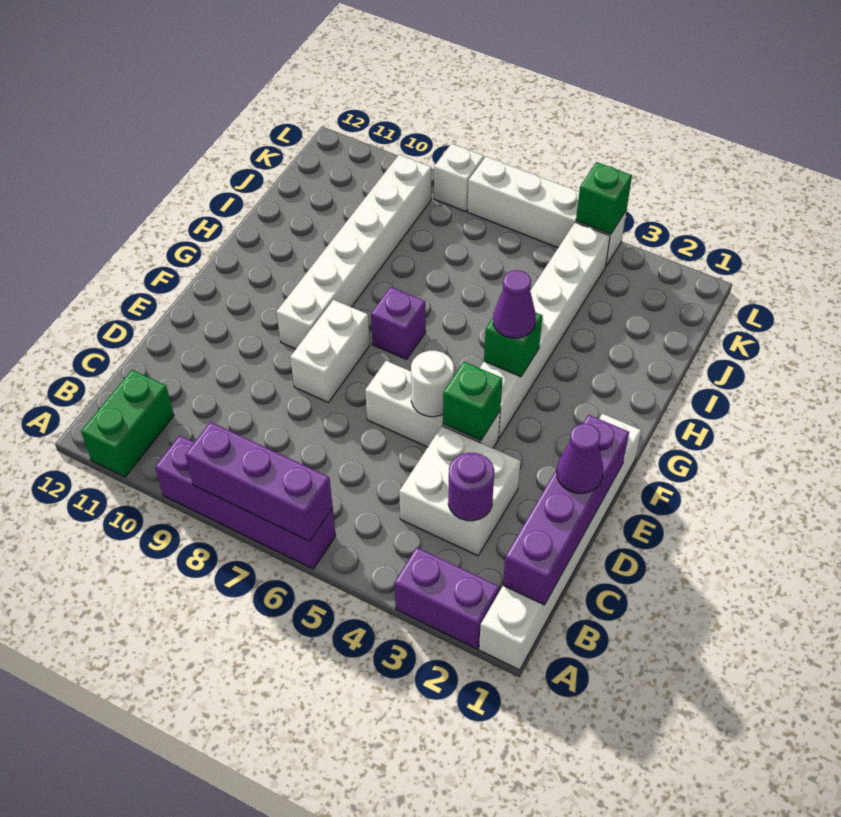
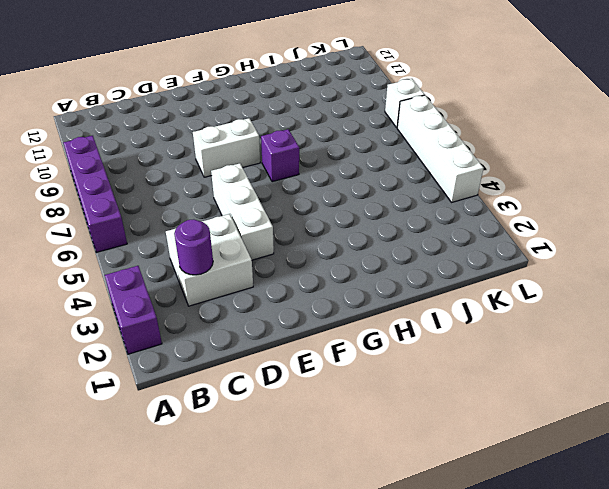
none -> white brick A1:F1 level 1
none -> green brick A11:B11 level 1
none -> white brick F4:K4 level 1

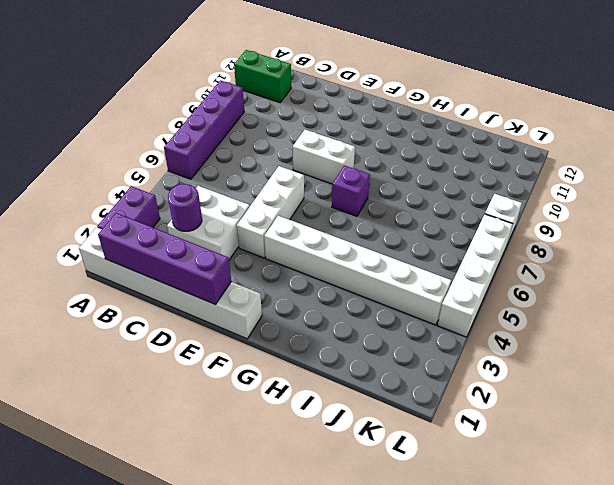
none -> white brick F9:K9 level 1
none -> purple brick A6:A8 level 2
none -> green brick E4 level 2

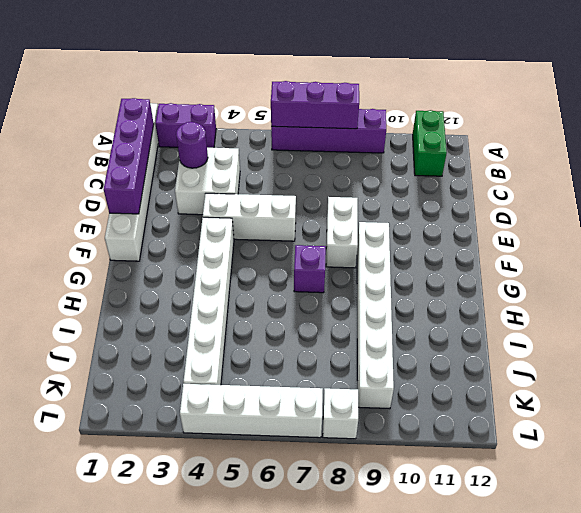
none -> green brick E4 level 2
none -> white round brick E5 level 2
none -> green brick G4 level 2

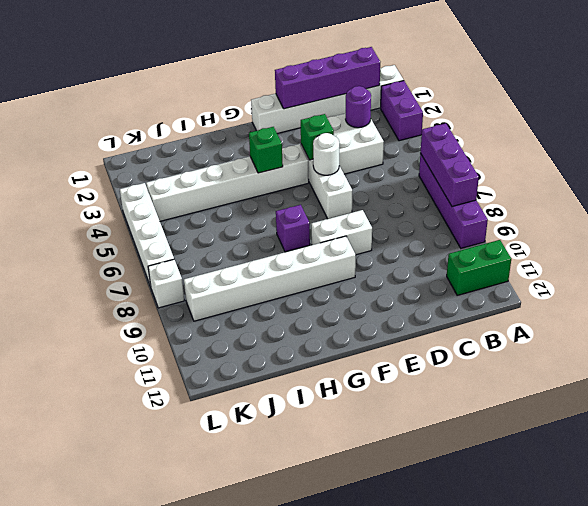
none -> green brick L4 level 2
none -> purple cone D1 level 3
none -> purple cone G4 level 3

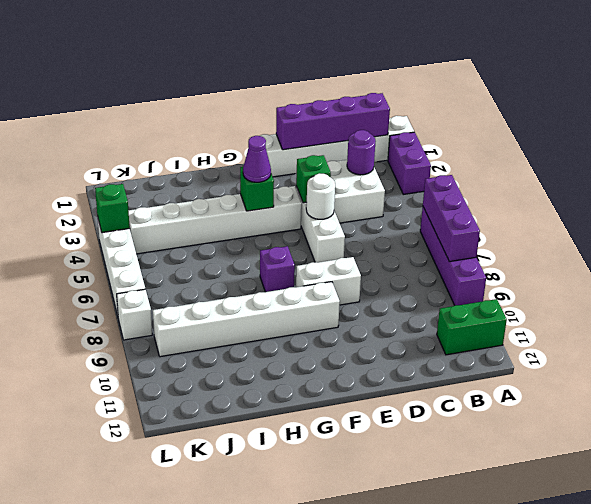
none -> purple cone D1 level 3

